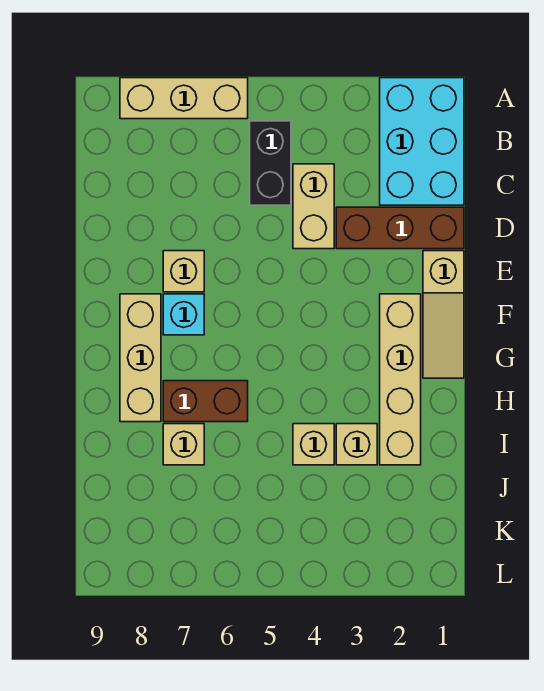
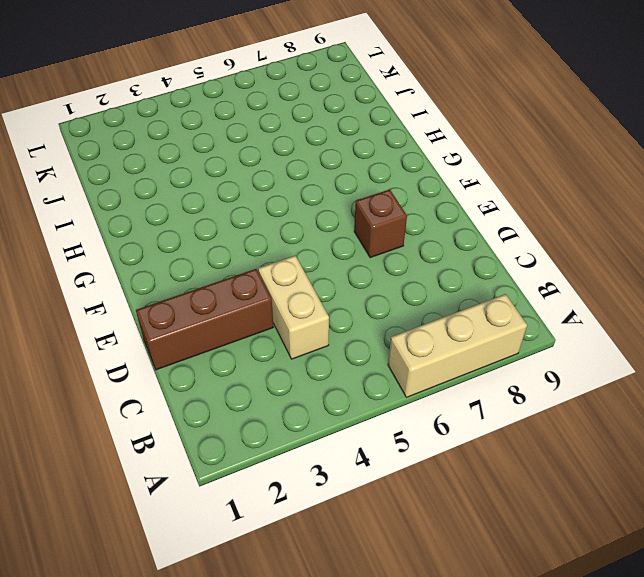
brown brick E7 level 1 -> tan brick E7 level 1
none -> cyan brick A1:C2 level 1
none -> black brick B5:C5 level 1
none -> tan slope E1:G1 level 1 top E

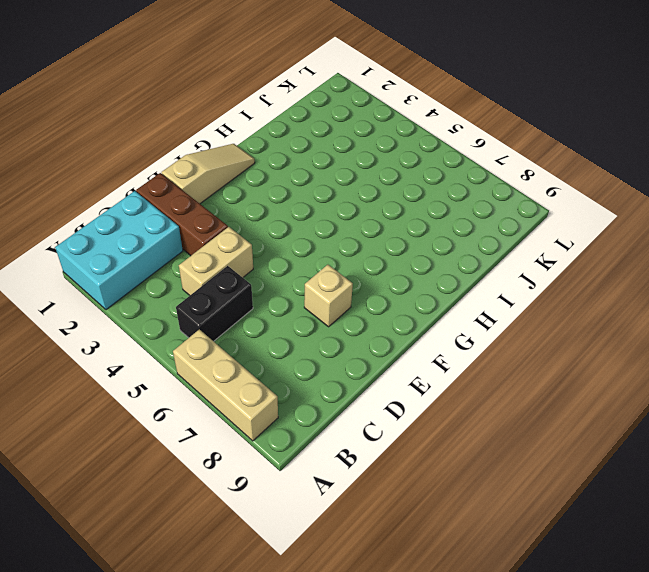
none -> tan brick F2:I2 level 1
none -> cyan brick F7 level 1
none -> tan brick F8:H8 level 1

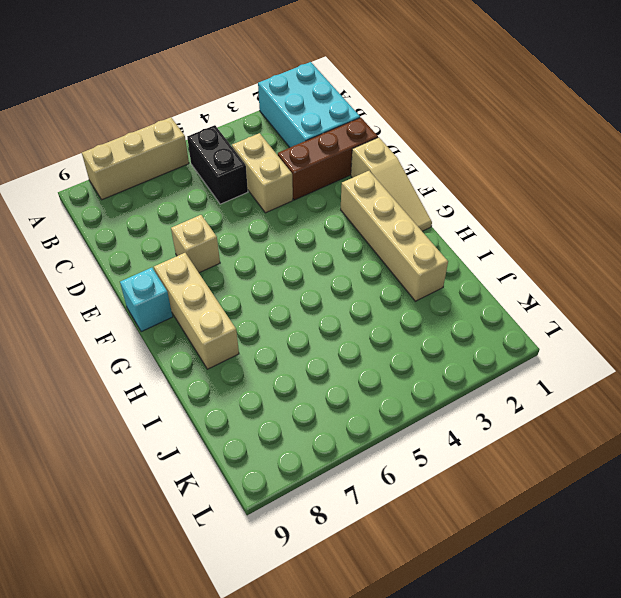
cyan brick F9 level 1 -> cyan brick F7 level 1
none -> brown brick H6:H7 level 1
none -> tan brick I3 level 1
none -> tan brick I4 level 1

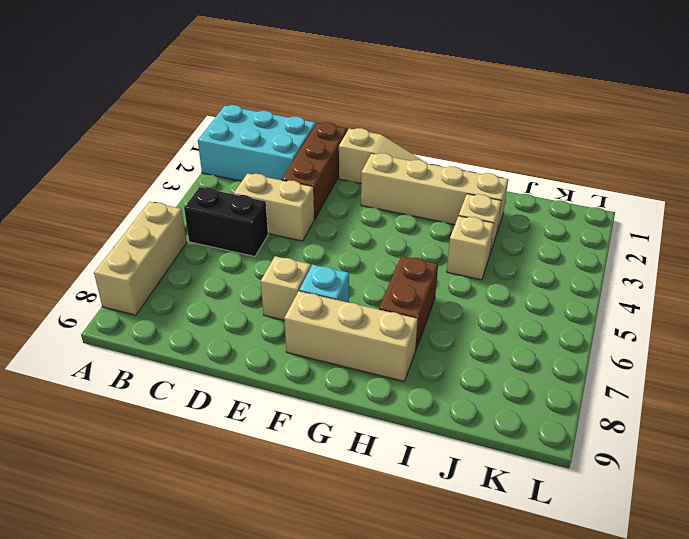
none -> tan brick I7 level 1

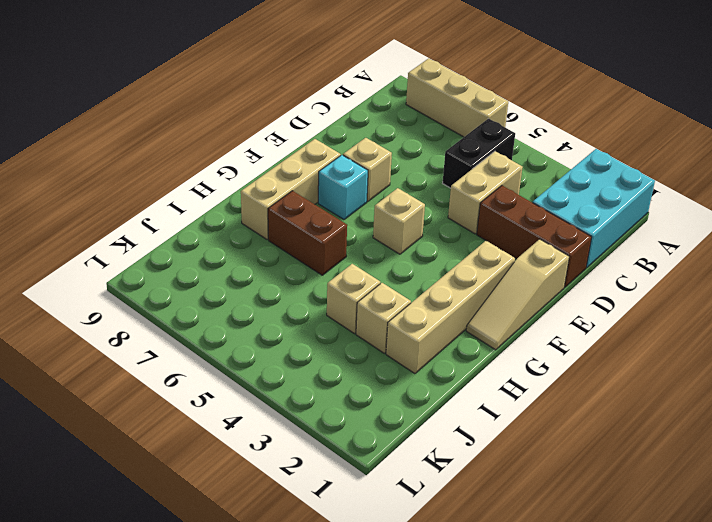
tan brick F5 level 1 -> tan brick I7 level 1

